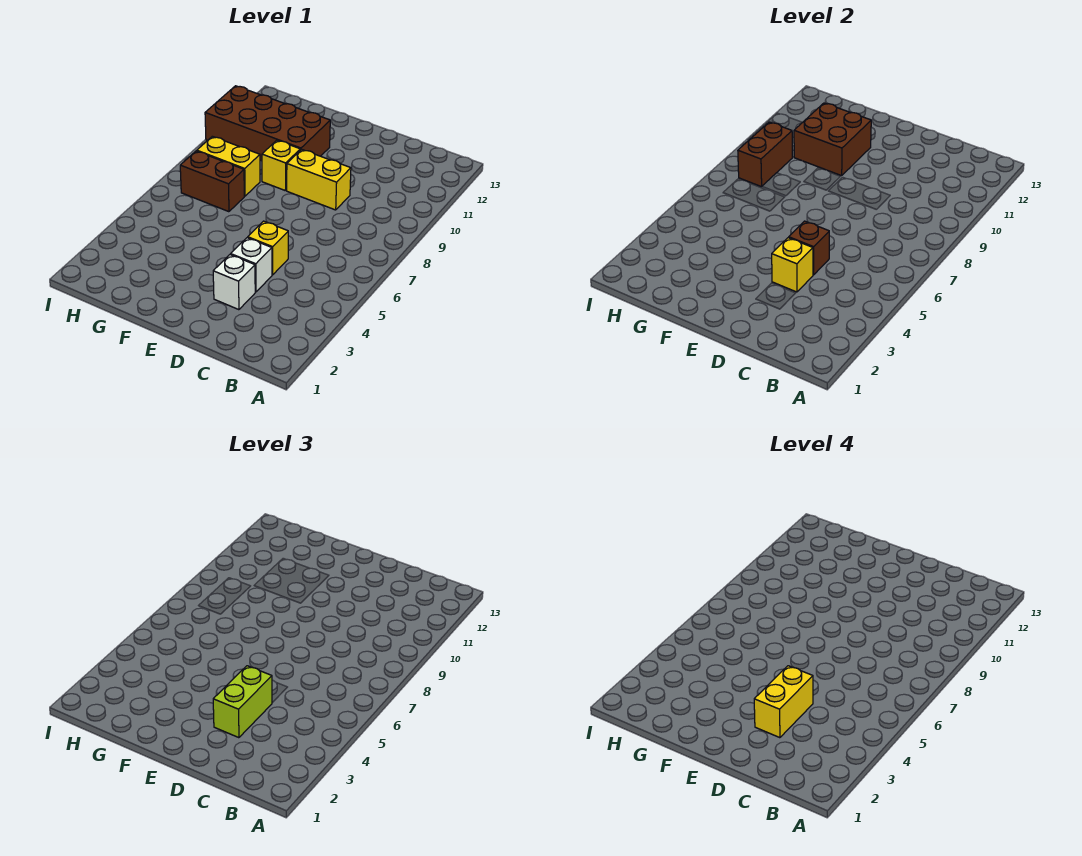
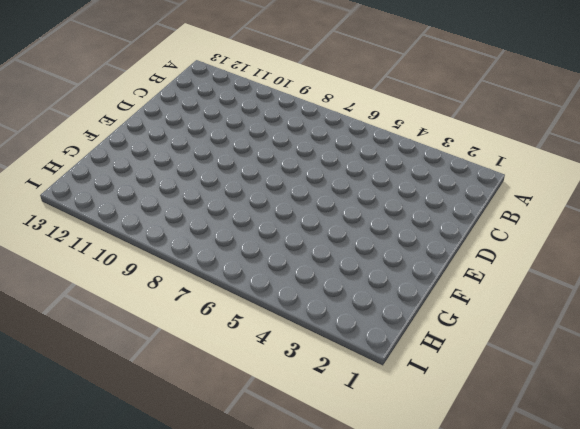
none -> white brick D3 level 1
none -> white brick D4 level 1
none -> yellow brick D5 level 1

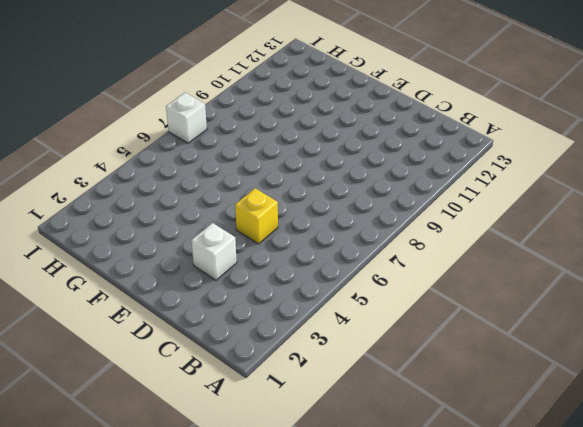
white brick I7 level 1 -> white brick D4 level 1
none -> yellow brick D9:E9 level 1
none -> yellow brick F9 level 1
none -> brown brick F10:I11 level 1

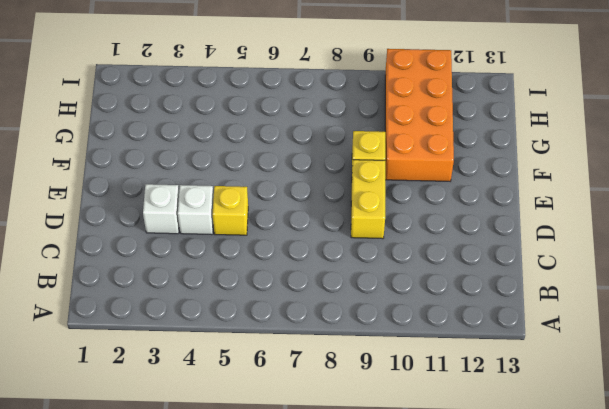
orange brick F10:I11 level 1 -> brown brick F10:I11 level 1
none -> brown brick G7:H7 level 1
none -> yellow brick G8:H8 level 1
none -> yellow brick D4 level 2

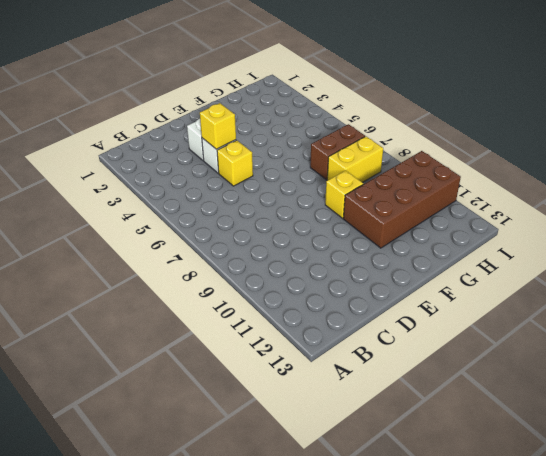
none -> yellow brick D9:E9 level 1
none -> brown brick D5 level 2
none -> brown brick F10:G11 level 2

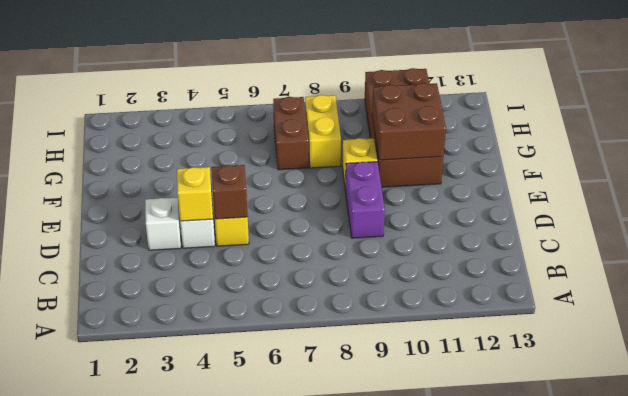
purple brick D9:E9 level 1 -> yellow brick D9:E9 level 1
none -> brown brick H8:H9 level 2
none -> lime brick D3:D4 level 3
none -> yellow brick D3:D4 level 4

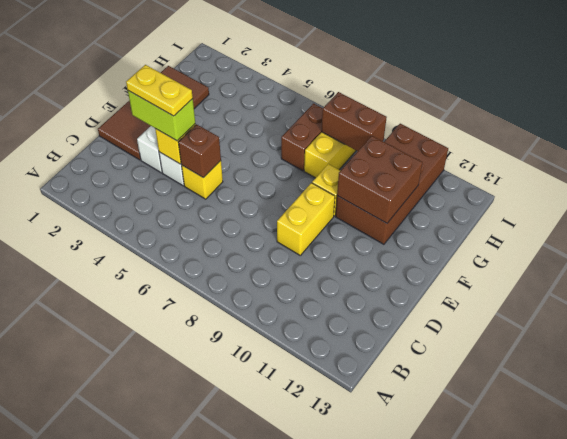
brown tile D1:G2 level 1 -> none
yellow plate D3:D4 level 4 -> yellow brick D3:D4 level 4

